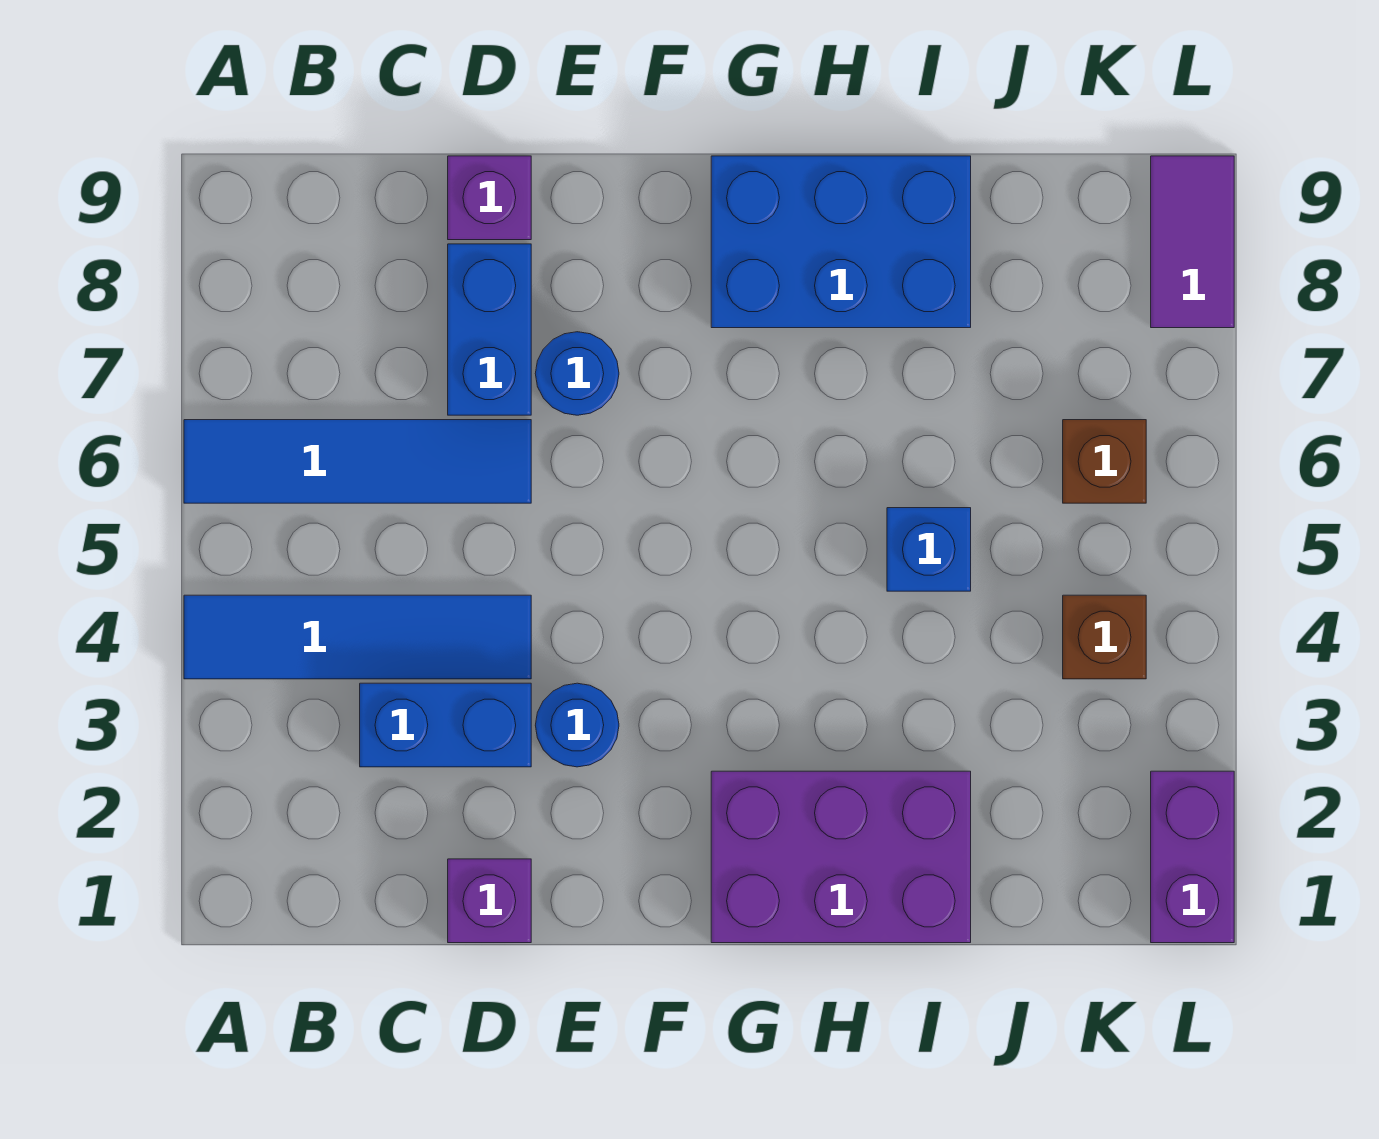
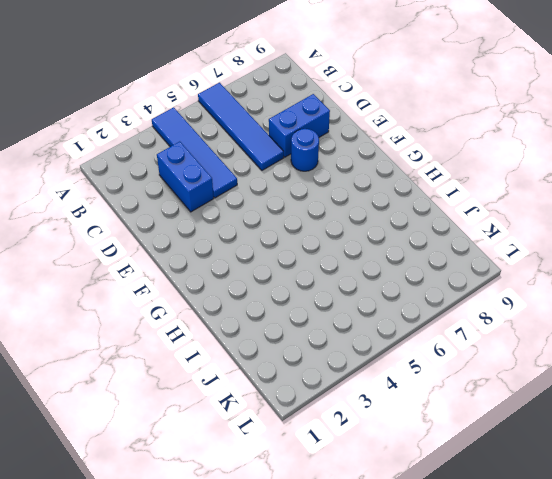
none -> purple brick D1 level 1
none -> purple brick D9 level 1
none -> blue round brick E3 level 1

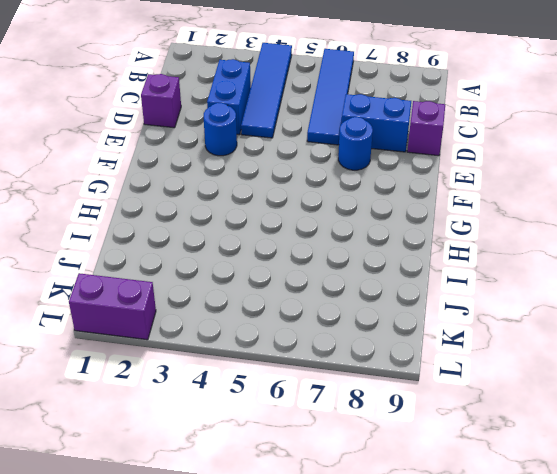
none -> purple brick G1:I2 level 1
none -> blue brick G8:I9 level 1
none -> blue brick I5 level 1

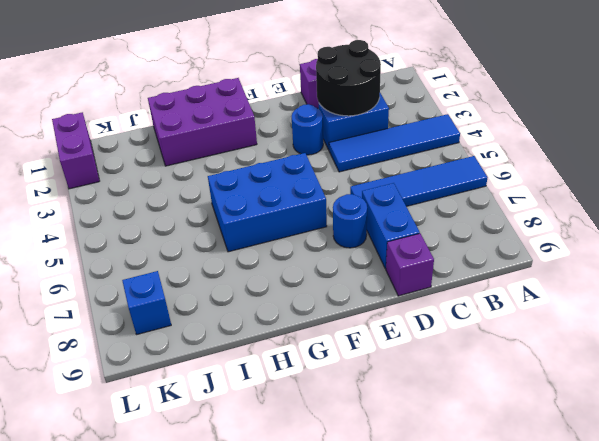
black round brick C2:D3 level 2 -> none
blue brick F5:H6 level 1 -> blue brick G8:I9 level 1
blue brick K8 level 1 -> blue brick I5 level 1
none -> brown brick K4 level 1
none -> brown brick K6 level 1
none -> purple tile L8:L9 level 1

